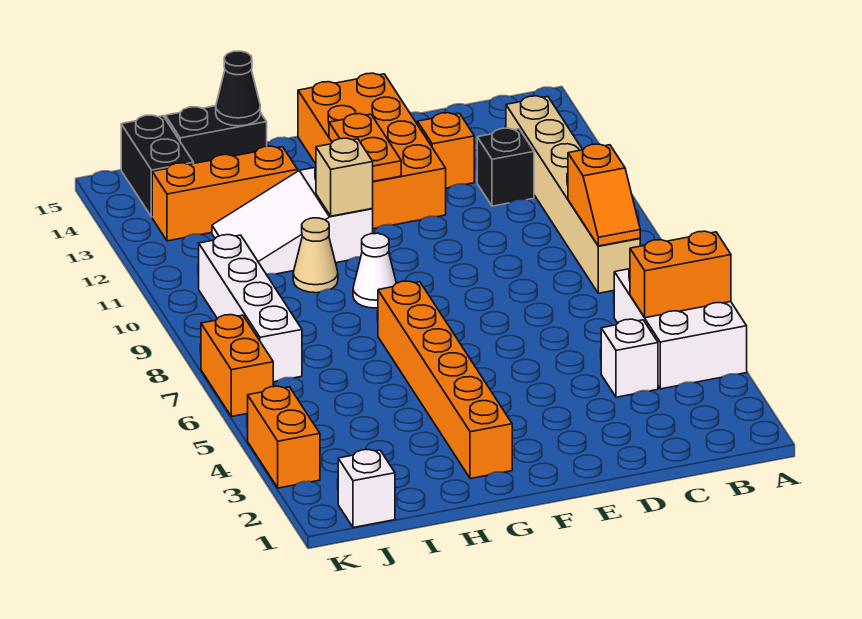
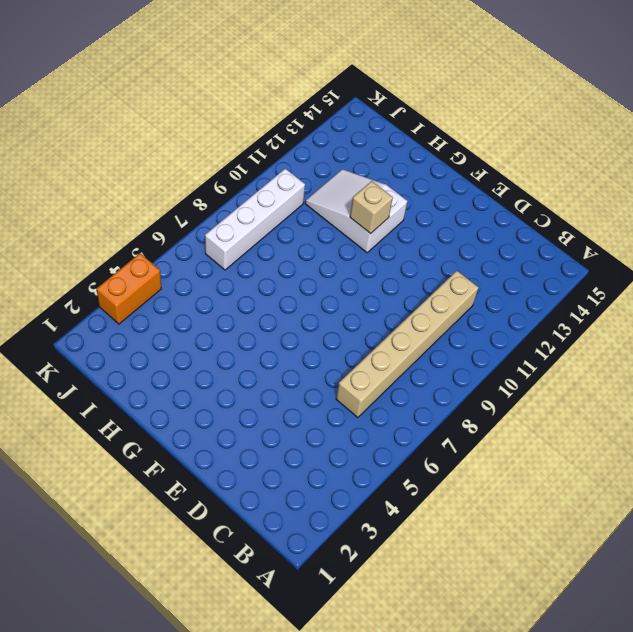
tan brick C6:C11 level 1 -> tan brick B8:B13 level 1
none -> white brick A4:B6 level 1
none -> white brick C4 level 1
none -> black brick C12 level 1

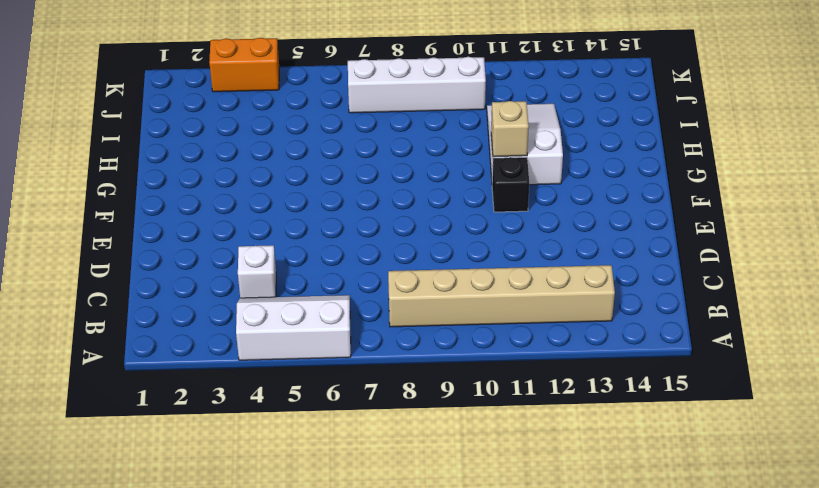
white slope A4:B6 level 1 top A -> white brick A4:B6 level 1
black brick F11 level 1 -> black brick C12 level 1
none -> orange brick D13 level 1
none -> orange brick E12:F15 level 1
none -> orange brick G2:G7 level 1

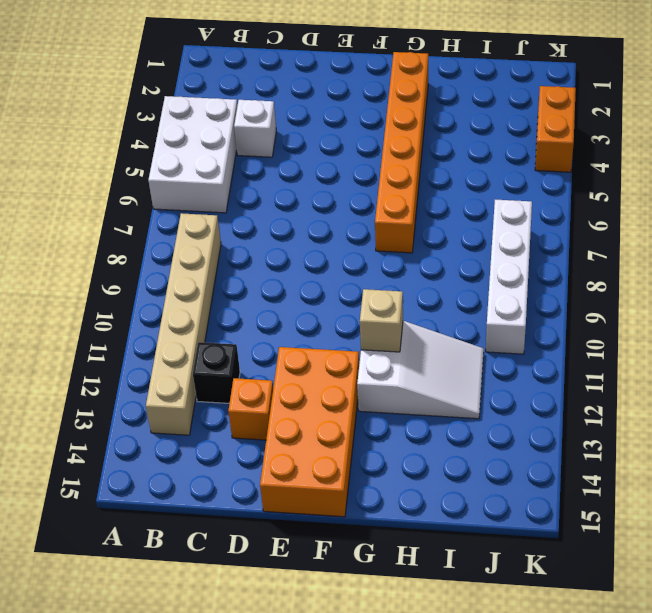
none -> white cone G9 level 1
none -> tan cone H10 level 1
none -> orange brick H13:J13 level 1

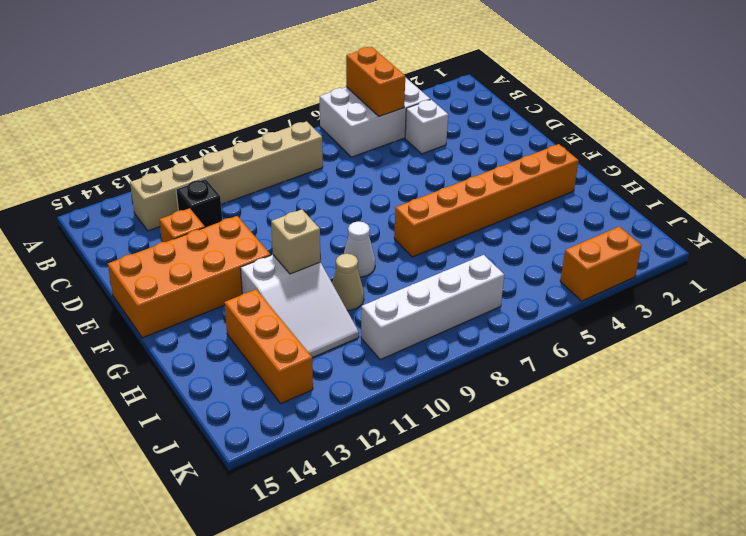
none -> black brick H15:I15 level 1
none -> white brick J1 level 1
none -> black brick J14:J15 level 1

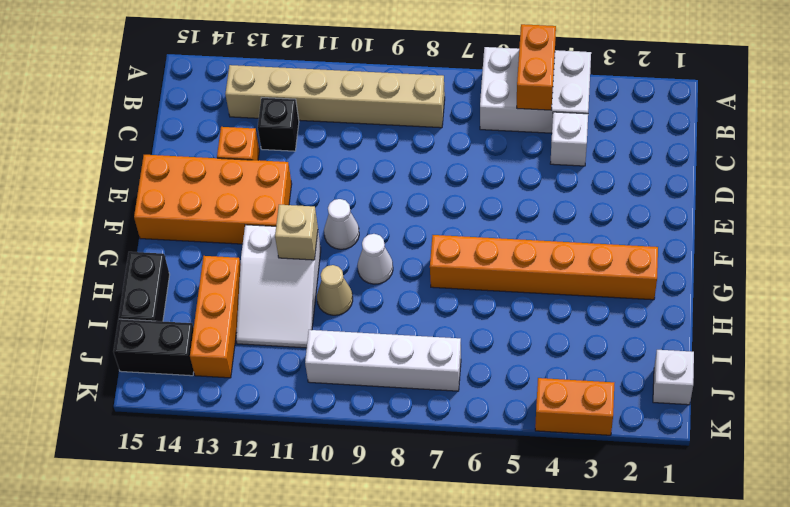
white cone F10 level 1 -> none
none -> orange brick K6:K7 level 1
none -> orange slope B8:B9 level 2 top 9
none -> orange plate F12:F13 level 2

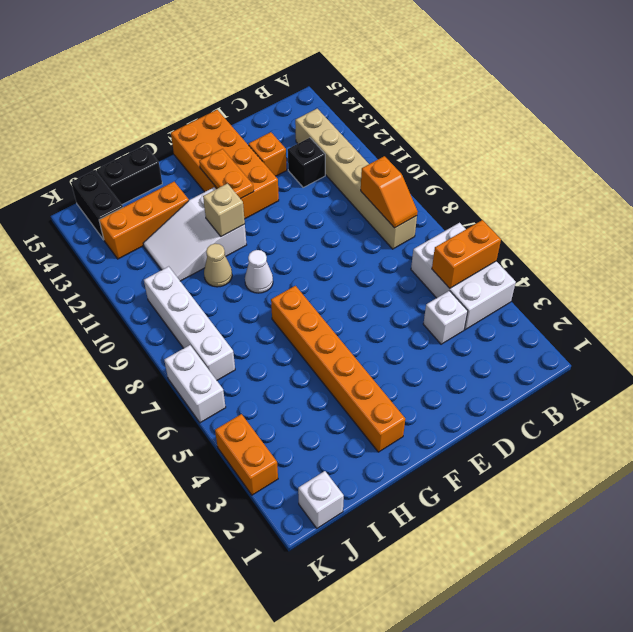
white brick K6:K7 level 1 -> orange brick K6:K7 level 1
none -> black cone H15 level 2

